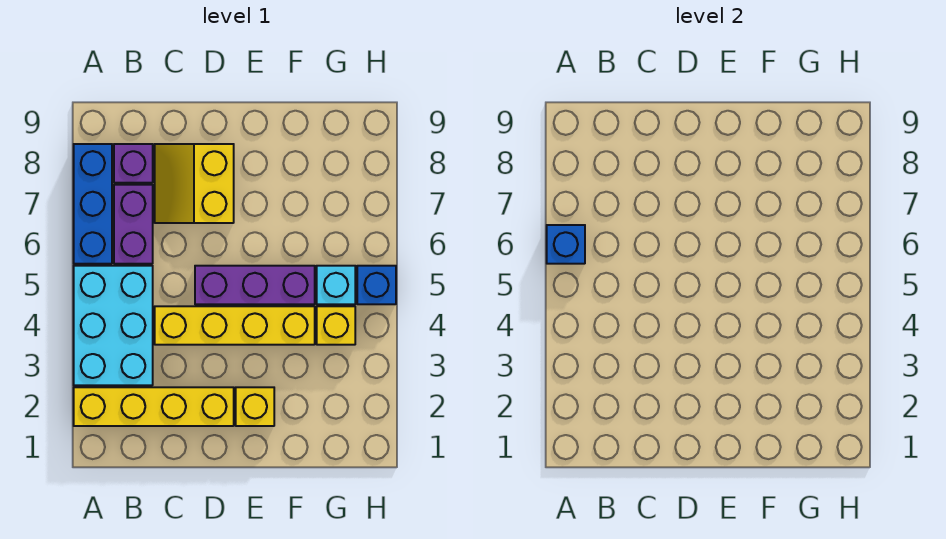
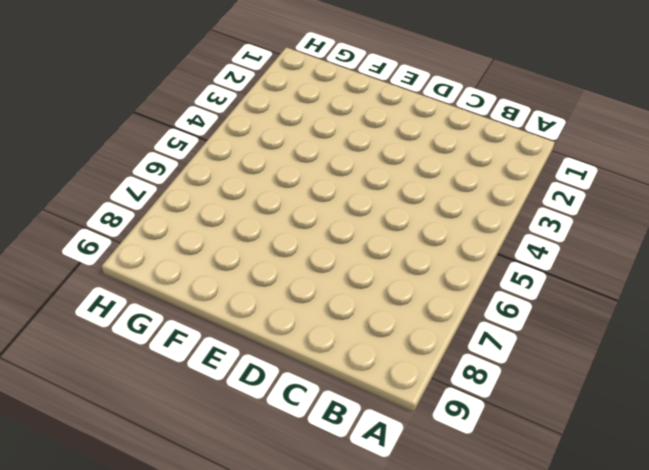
none -> yellow brick A2:D2 level 1
none -> cyan brick A3:B5 level 1
none -> blue brick A6:A8 level 1

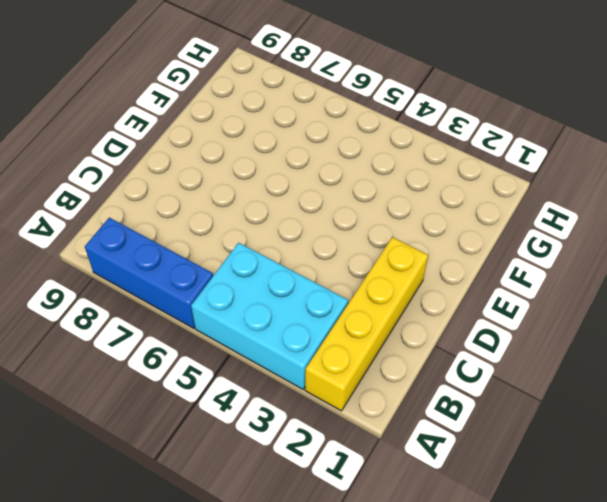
none -> purple brick B6:B7 level 1
none -> purple brick B8 level 1
none -> yellow brick C4:F4 level 1

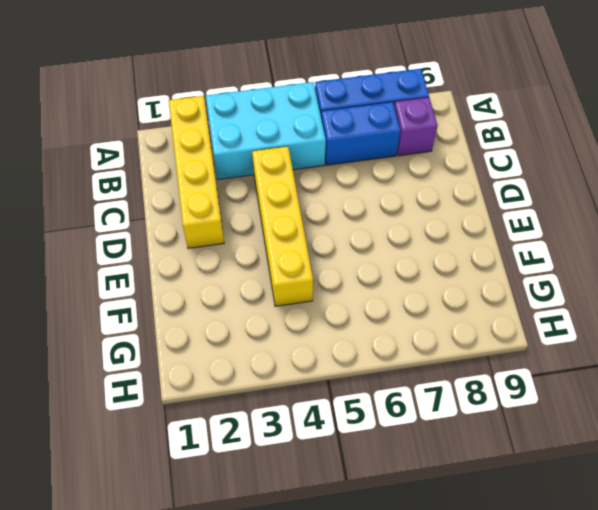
blue brick B6:B7 level 1 -> purple brick B6:B7 level 1
none -> yellow slope C7:D8 level 1 top D
none -> purple brick D5:F5 level 1
none -> yellow brick E2 level 1

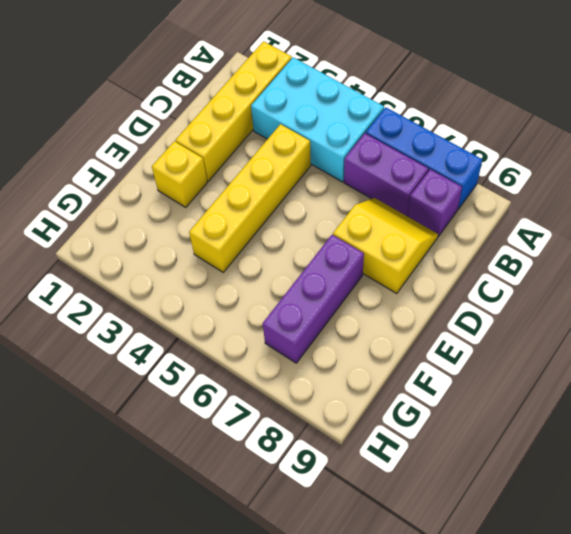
purple brick E7:G7 level 1 -> purple brick D5:F5 level 1
none -> yellow brick G4 level 1
none -> cyan brick G5 level 1
none -> blue brick H5 level 1

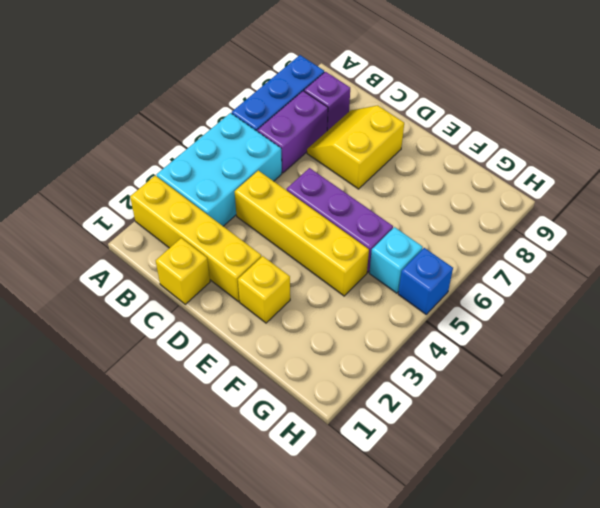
yellow brick C1 level 1 -> yellow brick G4 level 1
none -> blue brick A6 level 2

